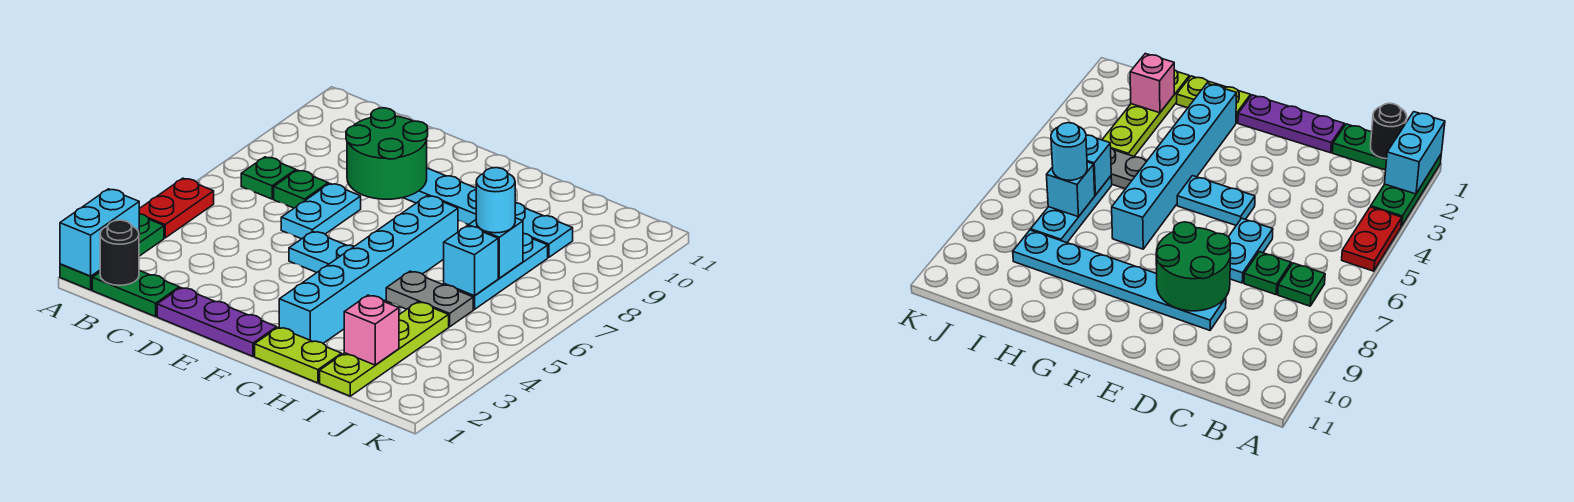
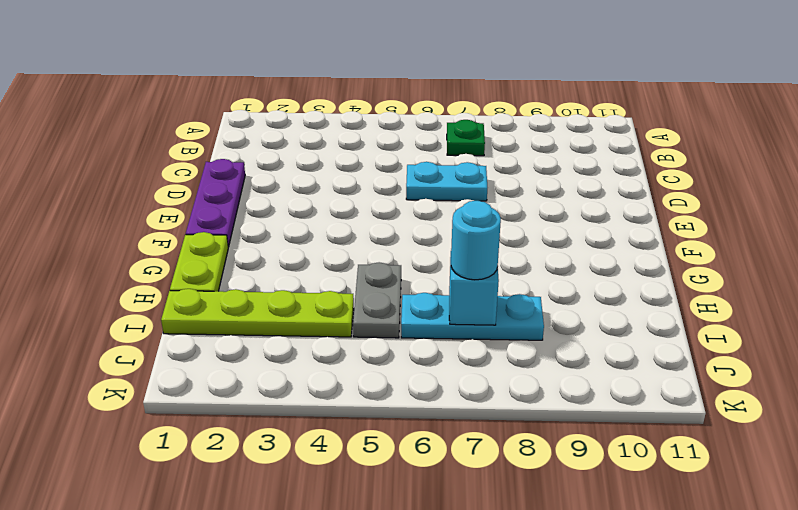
none -> green plate A1:A3 level 1
none -> red plate A4:A5 level 1
none -> green plate B1:C1 level 1

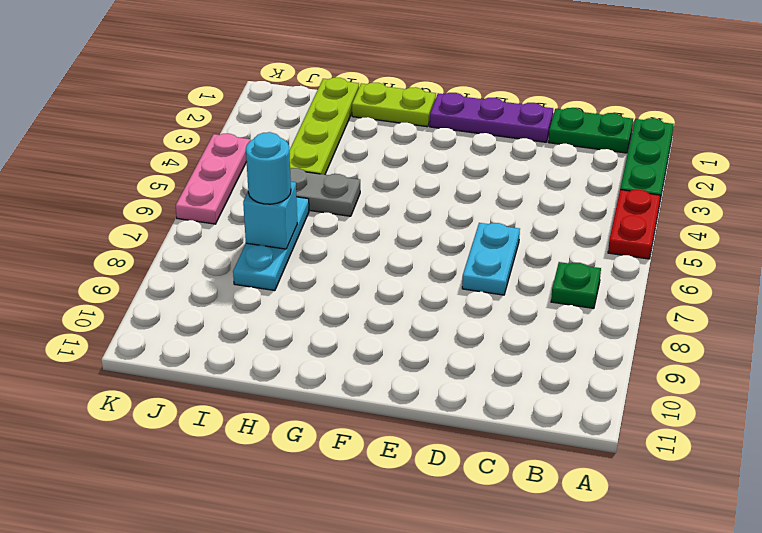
pink plate K4:K6 level 1 -> none
none -> green plate C7 level 1
none -> cyan plate D9:I9 level 1
none -> cyan plate E5:F5 level 1

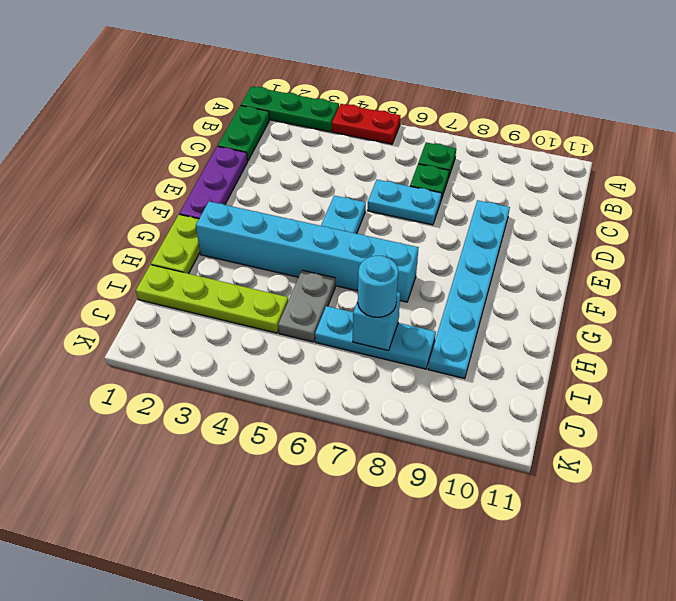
none -> cyan brick A1:A2 level 2
none -> black round brick B1 level 2
none -> green round brick D8:E9 level 2

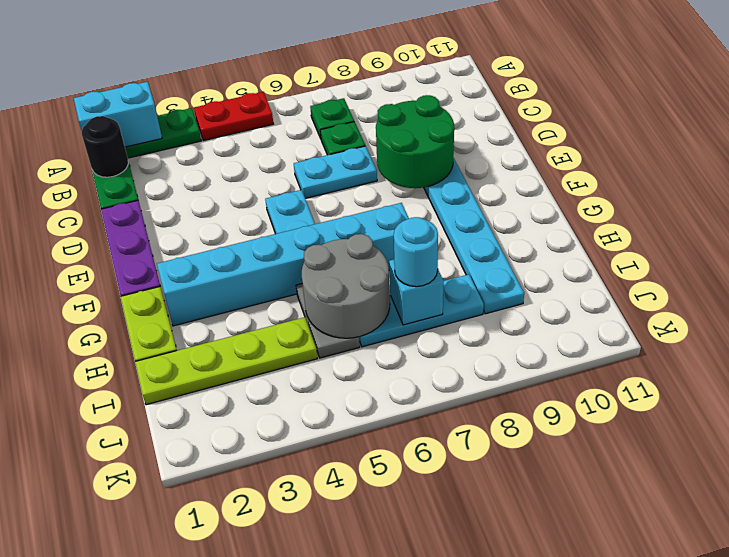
grey round brick H5:I6 level 2 -> cyan brick I6 level 2
none -> pink brick I2 level 2

